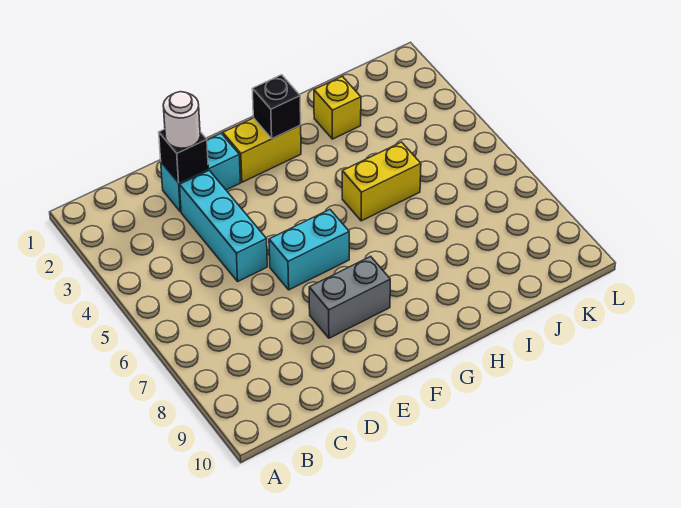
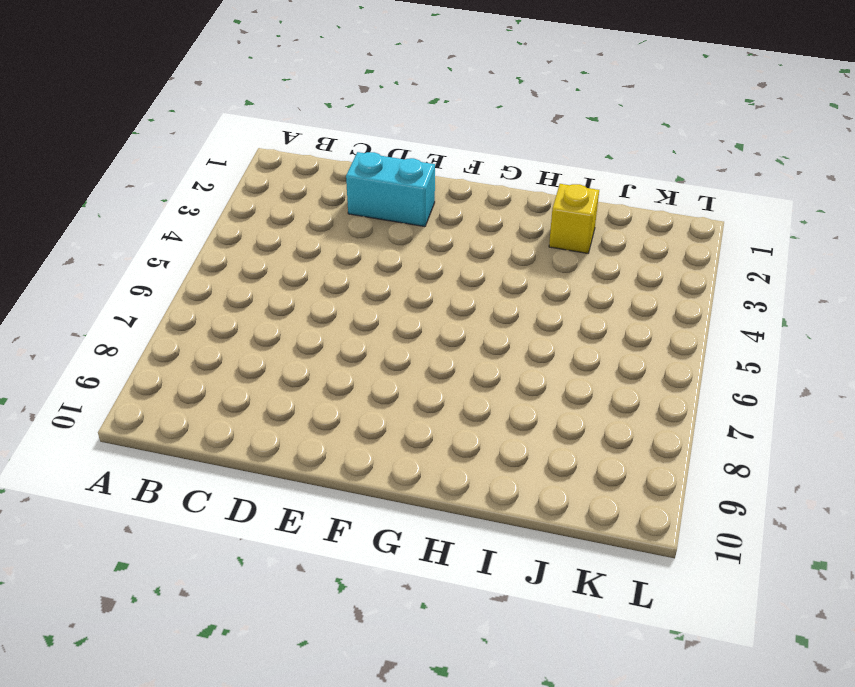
none -> cyan brick D3:D5 level 1
none -> cyan brick E6:F6 level 1

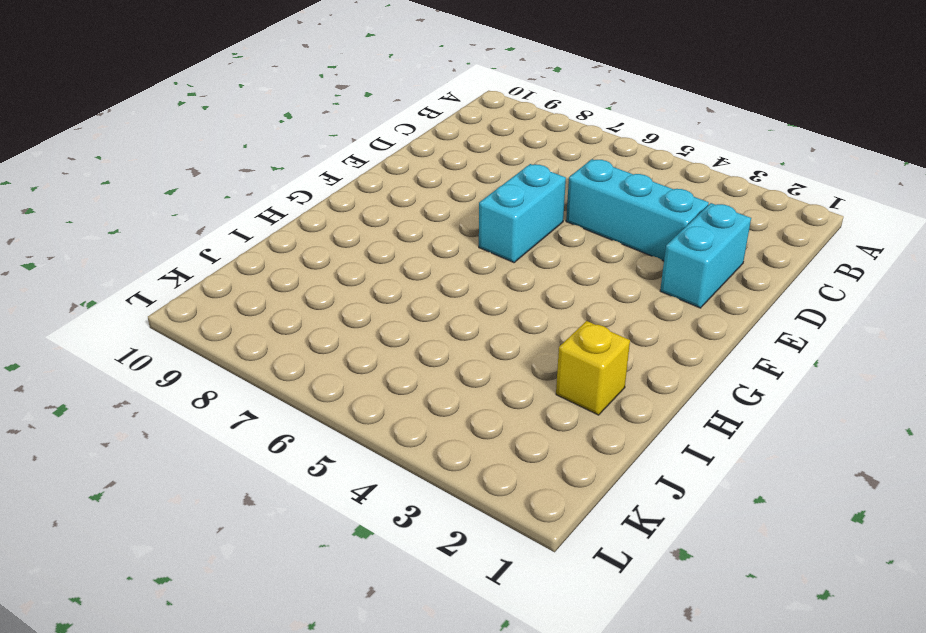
none -> grey brick E8:F8 level 1
none -> yellow brick F2:G2 level 1

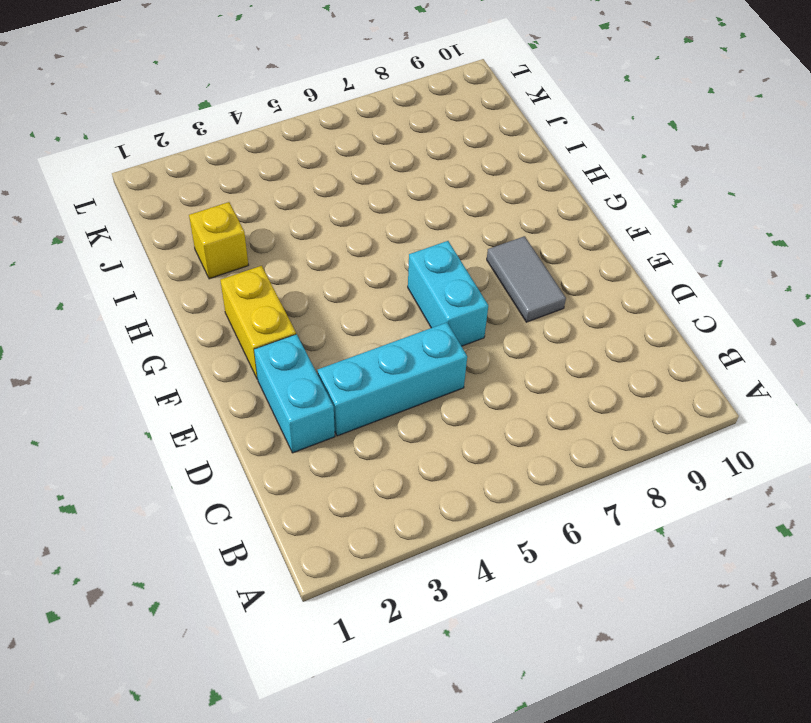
grey tile E8:F8 level 1 -> grey brick E8:F8 level 1
none -> yellow brick H5:I5 level 1
none -> black brick D2 level 2

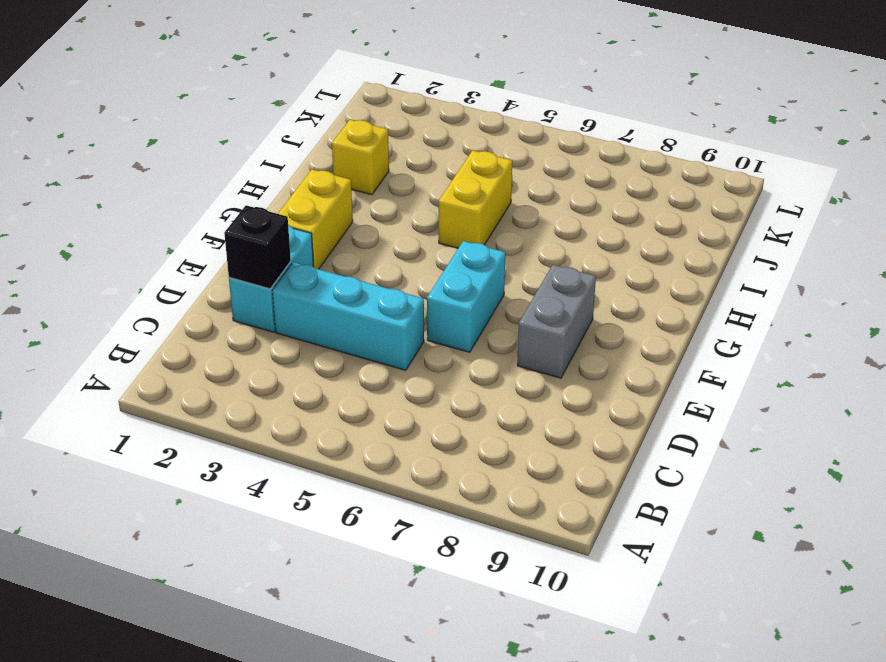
none -> black brick G2 level 2
none -> white round brick D2 level 3

